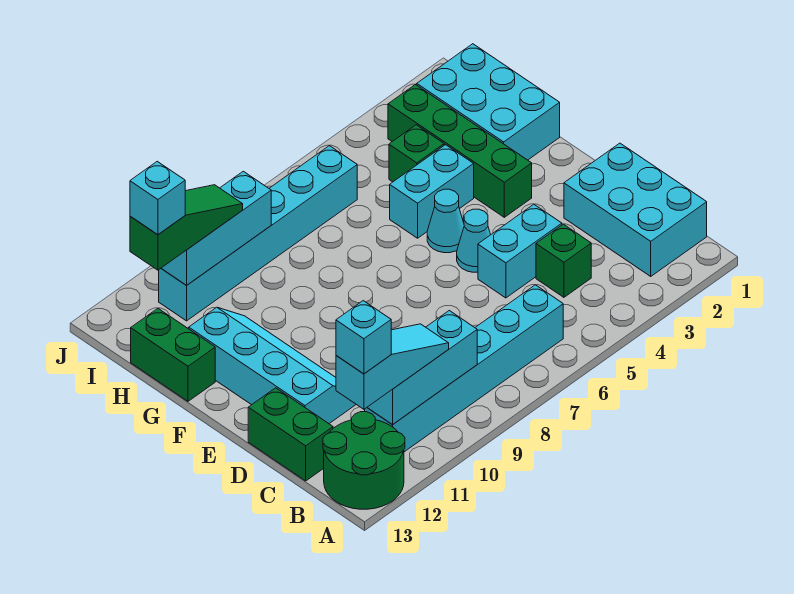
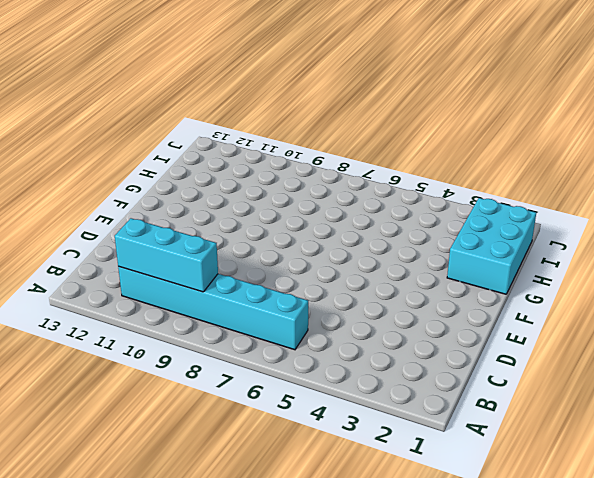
none -> green round brick A12:B13 level 1
none -> cyan brick B1:D2 level 1
none -> green brick C4 level 1

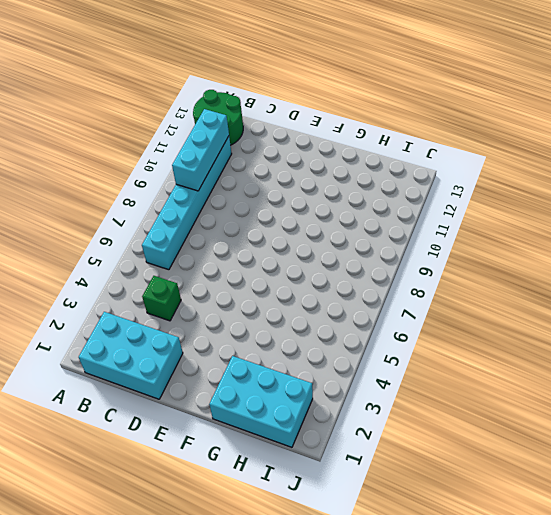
none -> green brick C13:D13 level 1
none -> cyan brick D4:D5 level 1
none -> cyan slope D11:G12 level 1 top 12

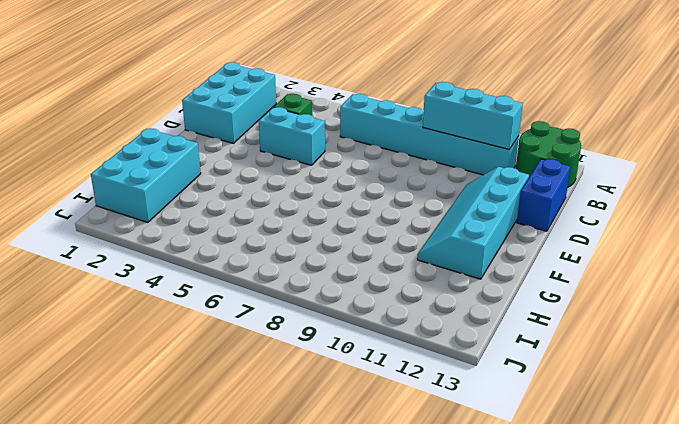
blue brick C13:D13 level 1 -> green brick C13:D13 level 1
none -> cyan cone E5 level 1
none -> green brick F3:I3 level 1
none -> cyan cone F5 level 1

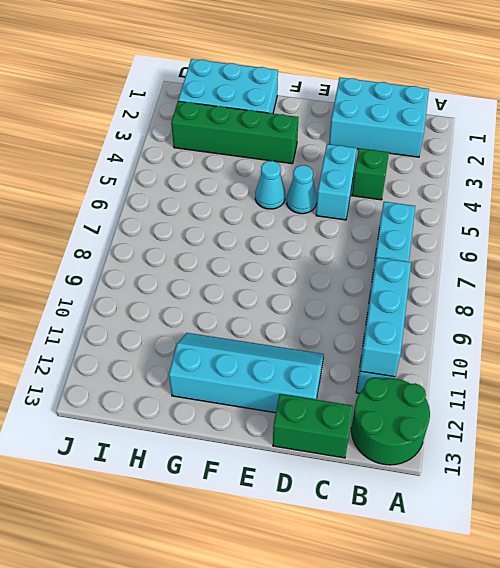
none -> cyan brick G4:G5 level 1
none -> green brick G13:H13 level 1
none -> green brick H4 level 1

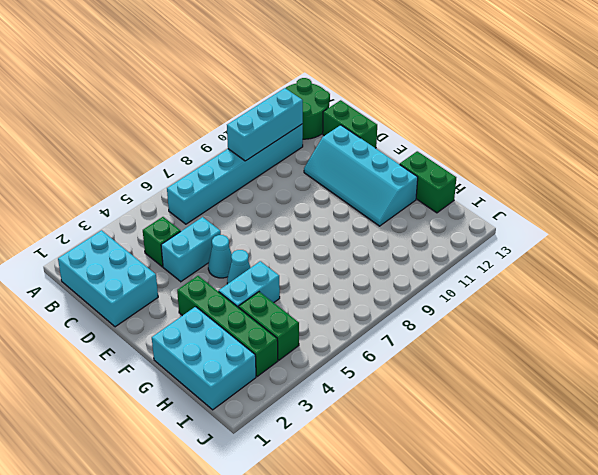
green brick H4:I4 level 1 -> green brick H4 level 1
none -> cyan brick I6:I11 level 1
none -> cyan brick I9:I11 level 2
none -> cyan slope B10:B12 level 3 top 12

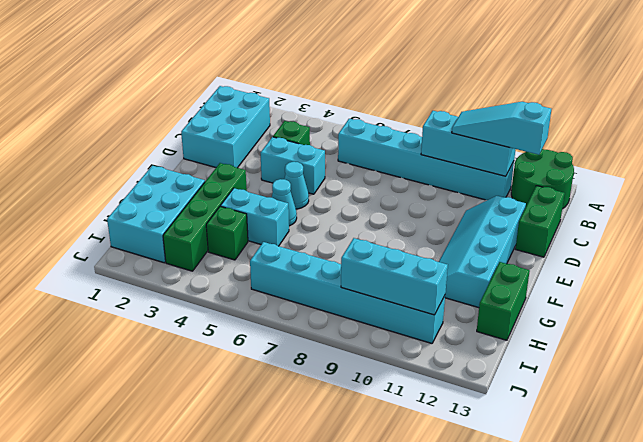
none -> green slope I10:I12 level 3 top 12
none -> cyan brick B12 level 4
none -> cyan brick I12 level 4

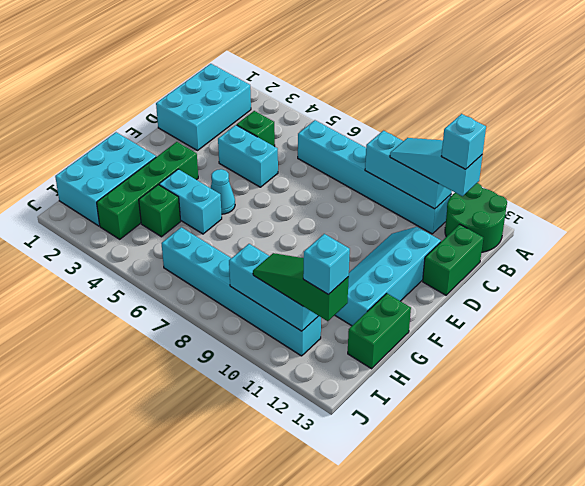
none -> cyan cone E5 level 1

